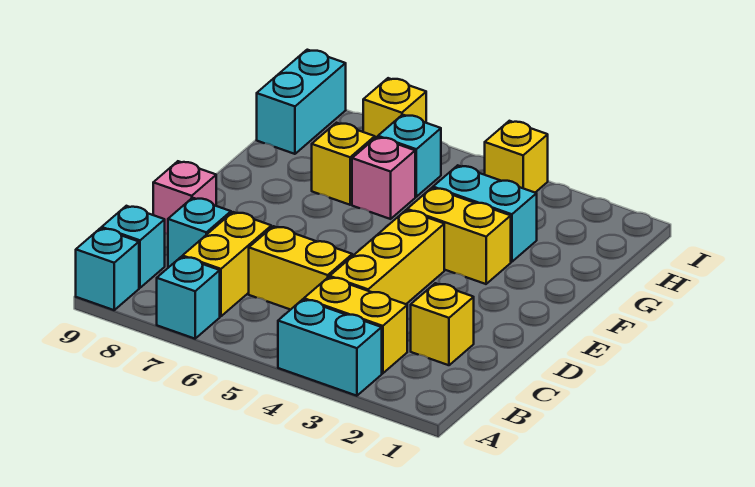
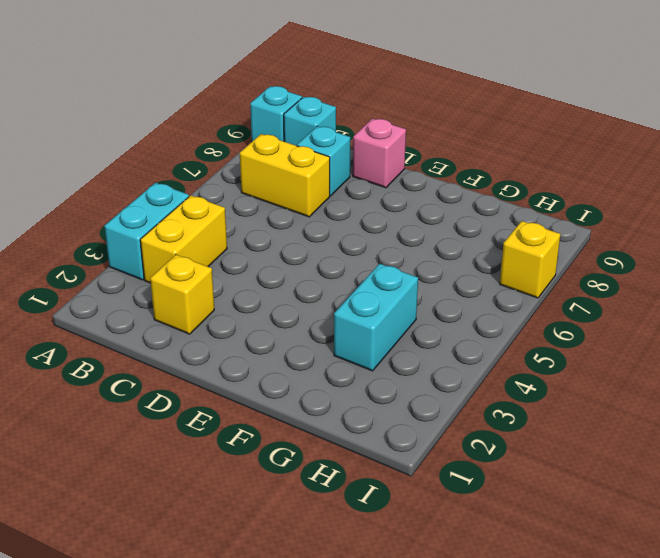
none -> cyan brick A7 level 1
none -> yellow brick C4:E4 level 1
none -> yellow brick C5:C6 level 1

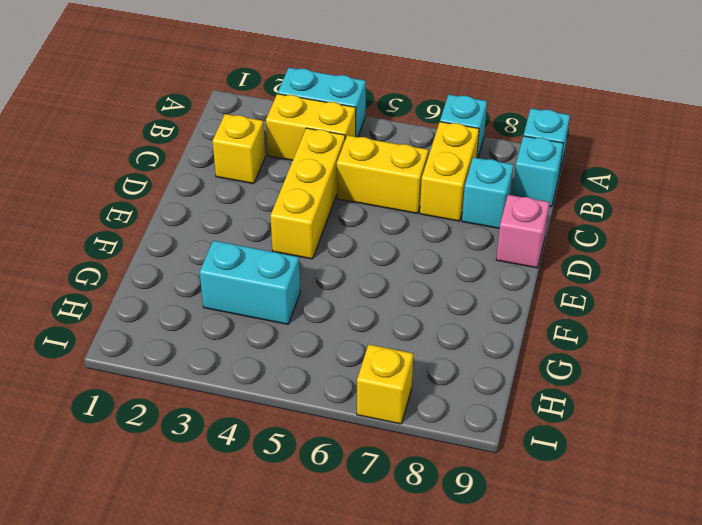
none -> yellow brick F3:F4 level 1
none -> pink brick G6 level 1
none -> yellow brick G7 level 1

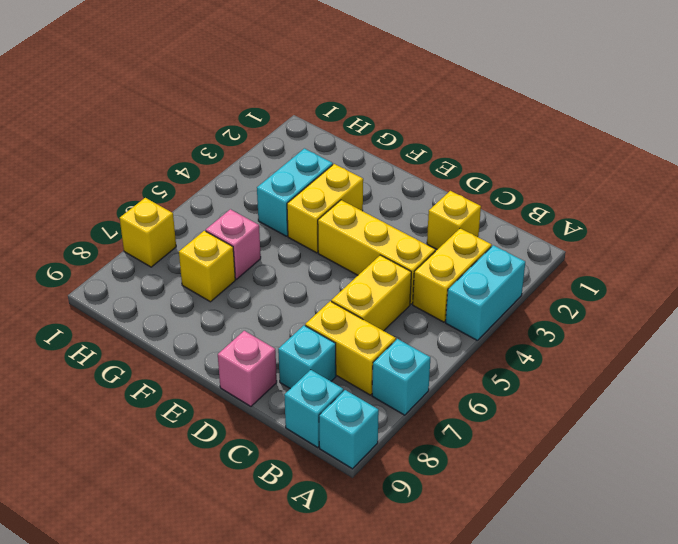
none -> cyan brick H6 level 1
none -> cyan brick H9:I9 level 1
none -> yellow brick I4 level 1

